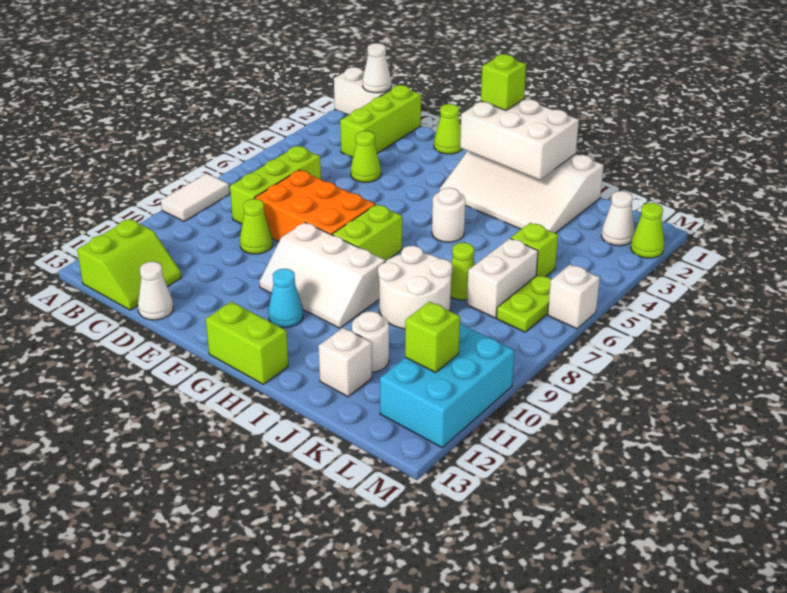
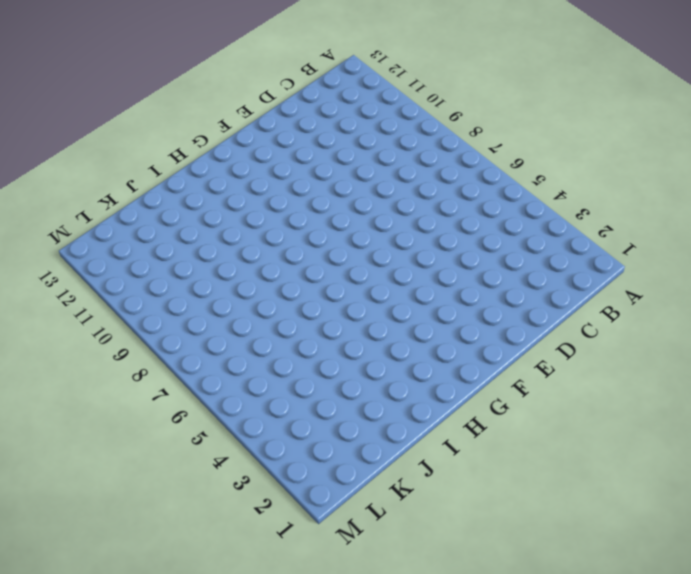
none -> white brick A1:B1 level 1
none -> white tile A8:A9 level 1
none -> lime slope B12:C13 level 1 top B
none -> lime brick C1:C3 level 1

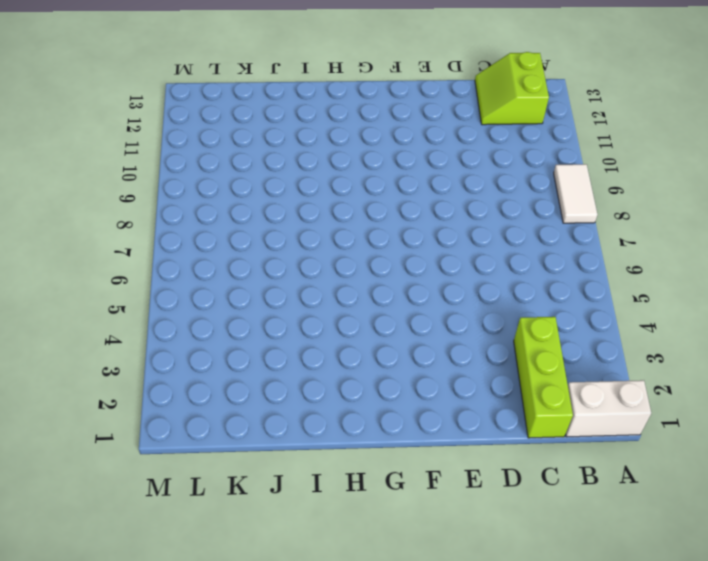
none -> lime brick C6:C8 level 1
none -> lime cone D4 level 1
none -> orange brick D7:F8 level 1
none -> lime cone D9 level 1

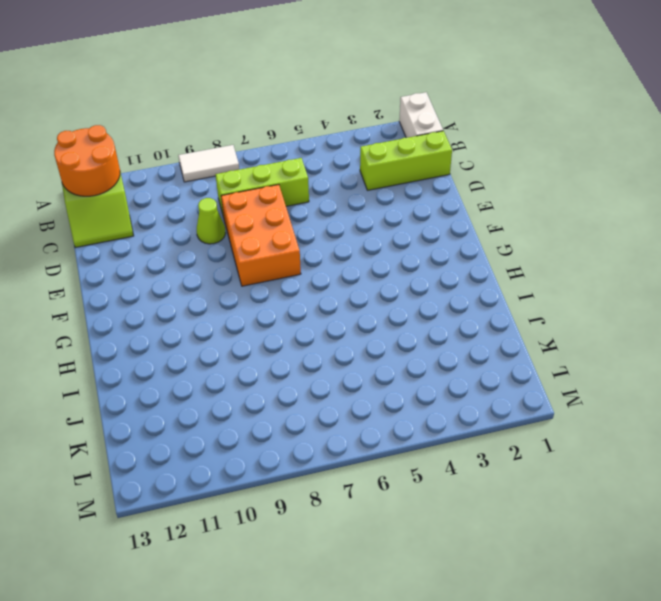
orange round brick A12:B13 level 2 -> none
none -> lime cone D4 level 1
none -> white cone D13 level 1
none -> lime cone E1 level 1
none -> white slope F9:H10 level 1 top 9

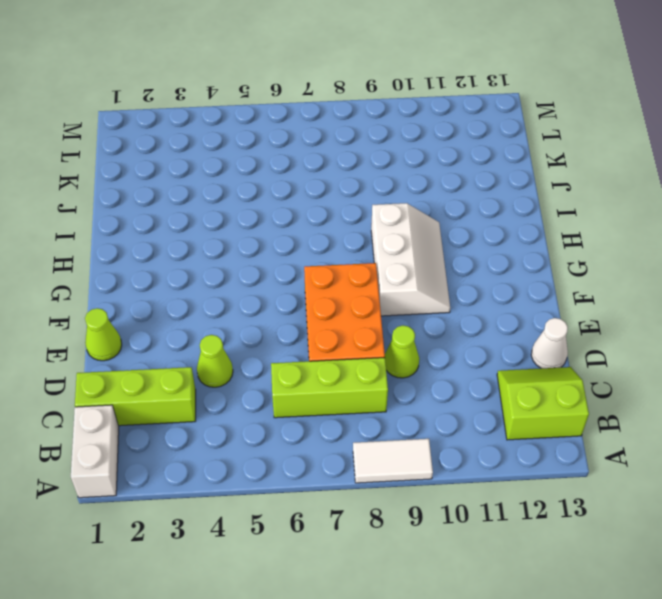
none -> white slope G1:J3 level 1 top 1
none -> lime brick G7:G8 level 1
none -> cyan cone G11 level 1
none -> lime brick G13:H13 level 1

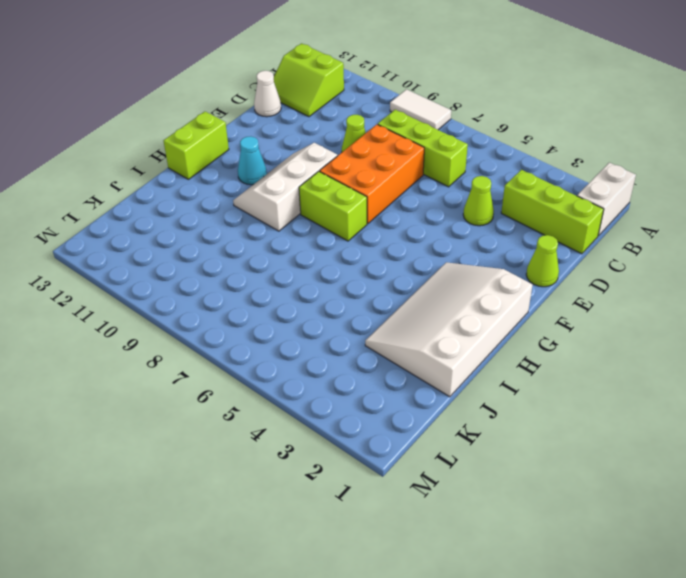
none -> white round brick H5 level 1
none -> white round brick I8:J9 level 1
none -> lime cone J7 level 1
none -> white round brick J11 level 1

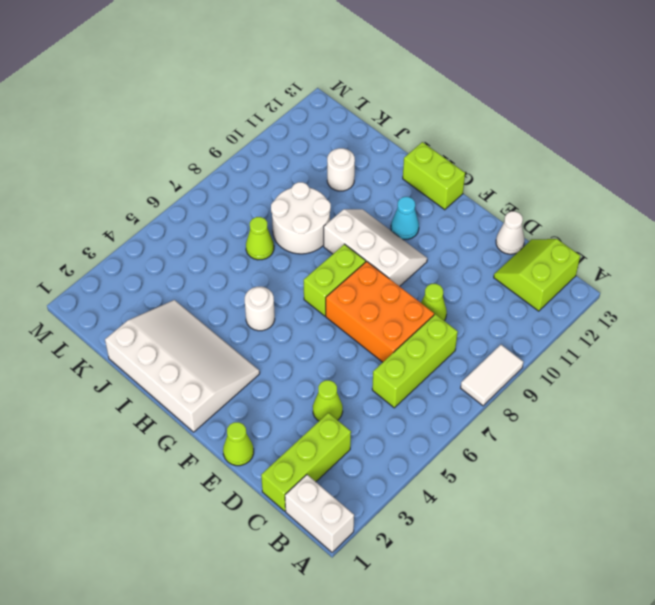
none -> white brick J12 level 1
none -> lime brick K5 level 1
none -> white brick K6:K7 level 1
none -> white cone L2 level 1

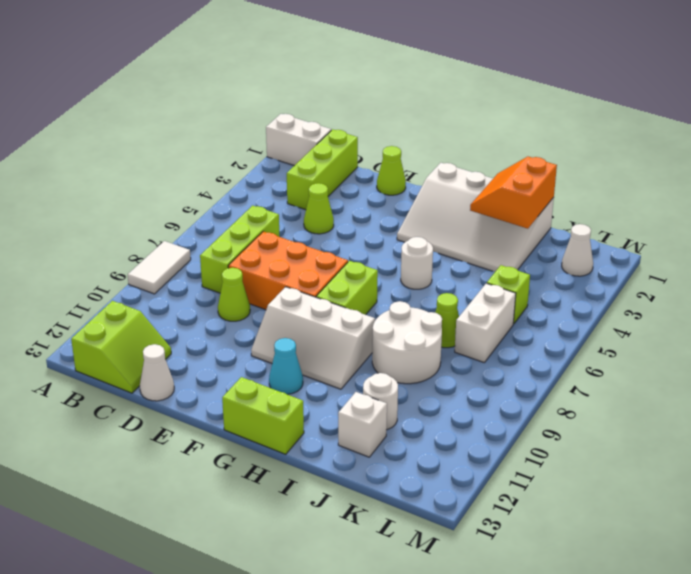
orange slope I1:J2 level 2 top J -> white brick G1:I2 level 2
none -> lime plate L6:L7 level 1
none -> cyan brick L10:M12 level 1
none -> lime cone M2 level 1
none -> white brick M6 level 1

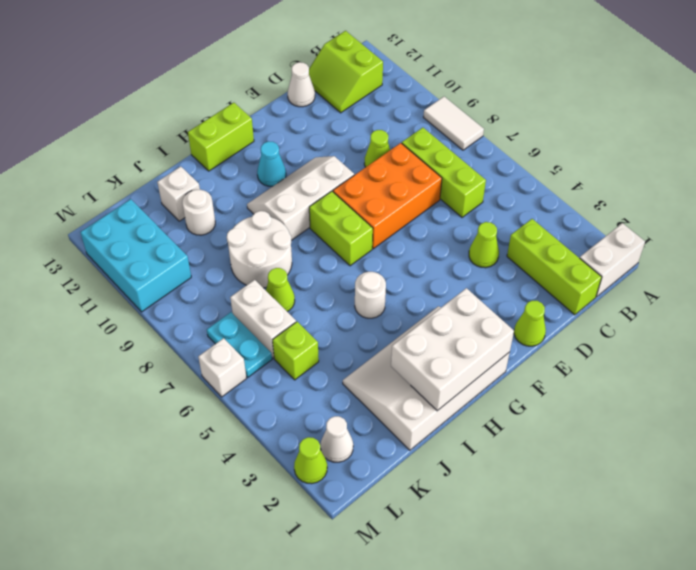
cyan plate L6:L7 level 1 -> lime plate L6:L7 level 1
none -> white cone B1 level 2
none -> lime brick L11 level 2
none -> lime brick G1 level 3

